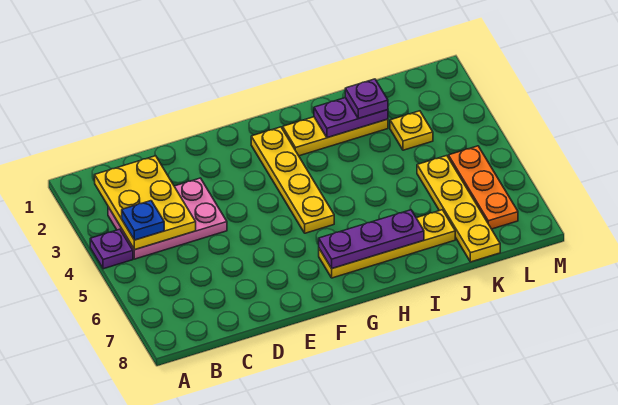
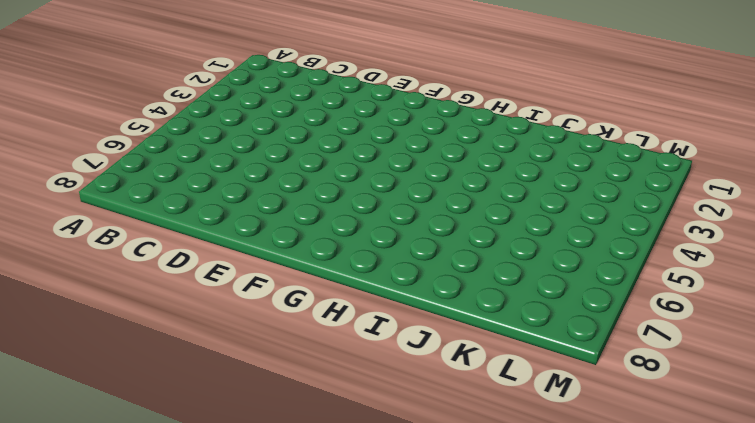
none -> purple plate A4 level 1
none -> pink plate B3:D4 level 1
none -> yellow plate G2:G5 level 1

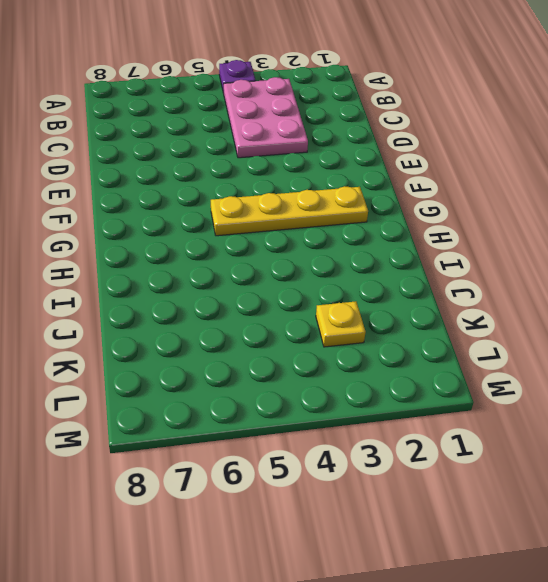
none -> yellow plate G7:J7 level 1
none -> yellow plate H2:J2 level 1
none -> yellow plate K5:K8 level 1

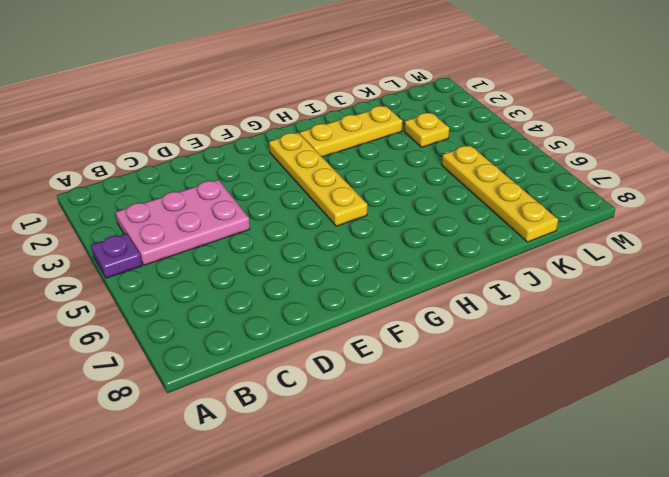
none -> yellow plate G7:J7 level 1
none -> orange plate L5:L7 level 1
none -> yellow plate B2:C4 level 2

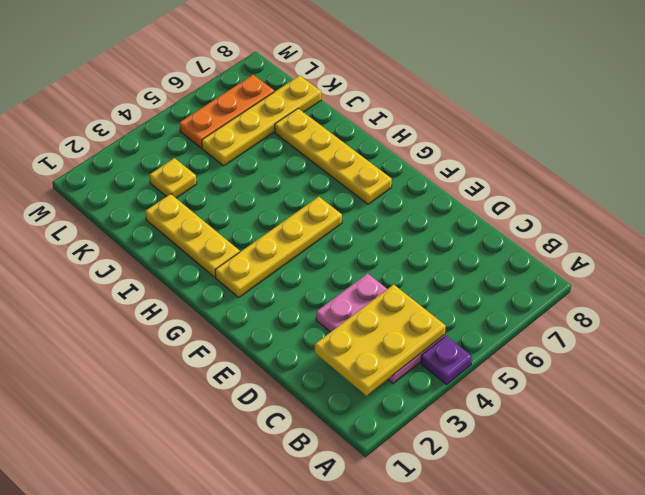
none -> purple plate G7:I7 level 2
none -> purple plate I2:J2 level 2
none -> blue plate B4 level 3

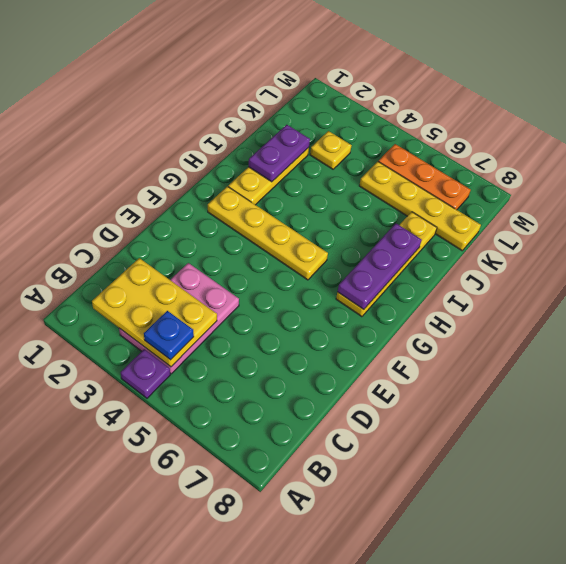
none -> purple plate J2 level 3

